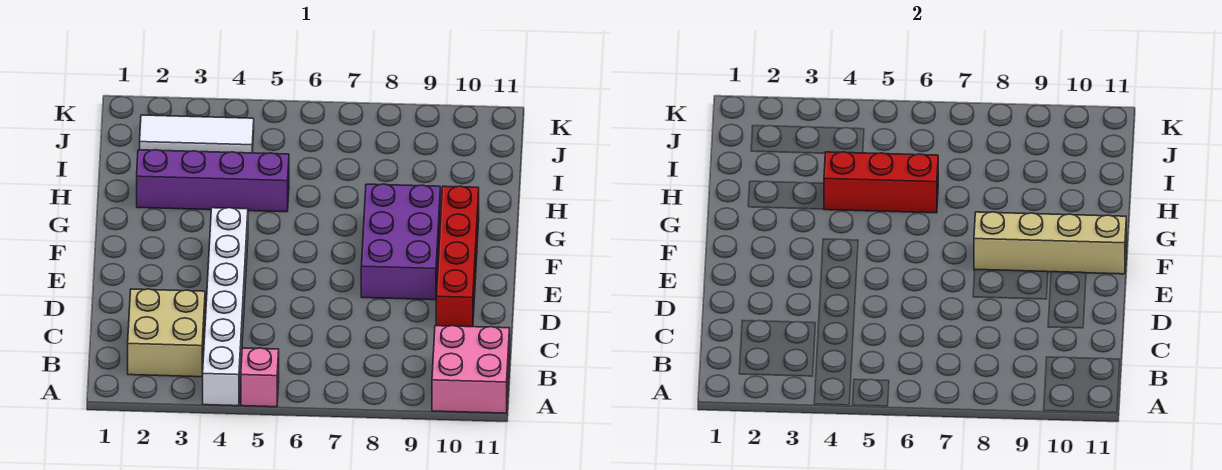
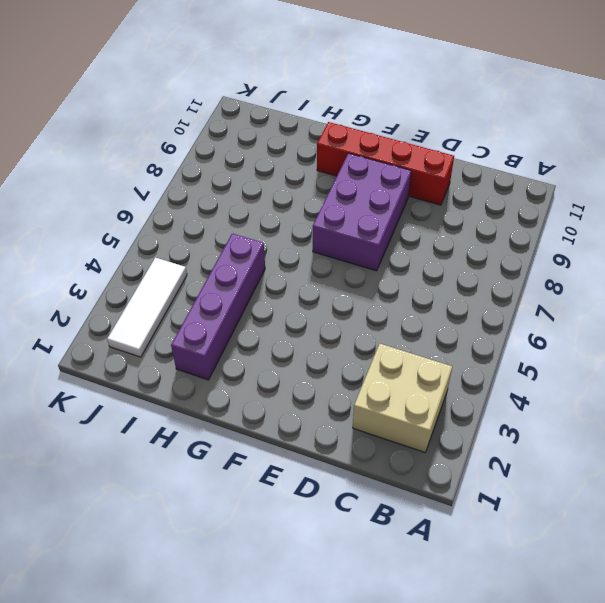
purple brick E7:F9 level 1 -> purple brick E8:G9 level 1
none -> white brick A4:F4 level 1
none -> pink brick A5 level 1

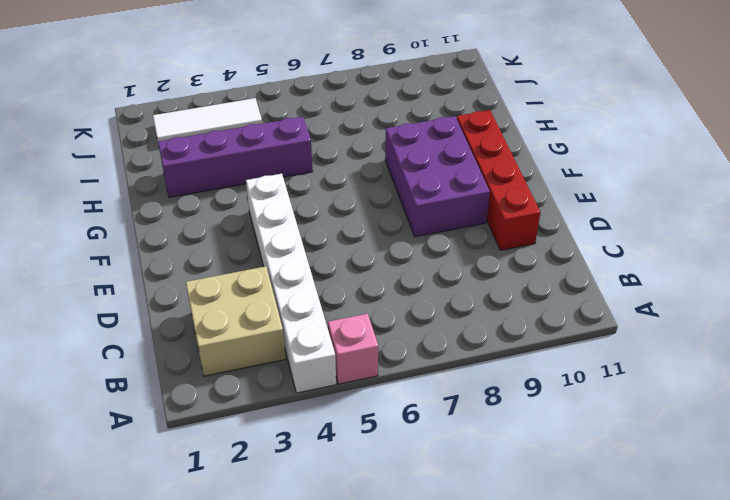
none -> pink brick A10:B11 level 1
none -> tan brick F8:F11 level 2

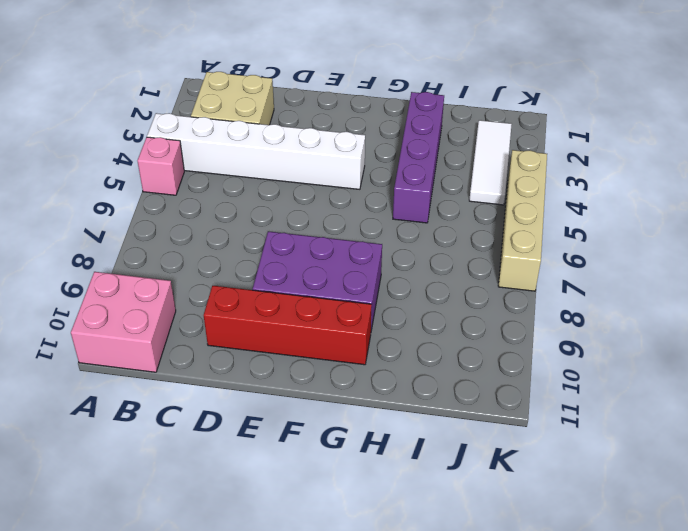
tan brick K4:K7 level 1 -> tan brick F8:F11 level 2
none -> red brick H4:H6 level 2

